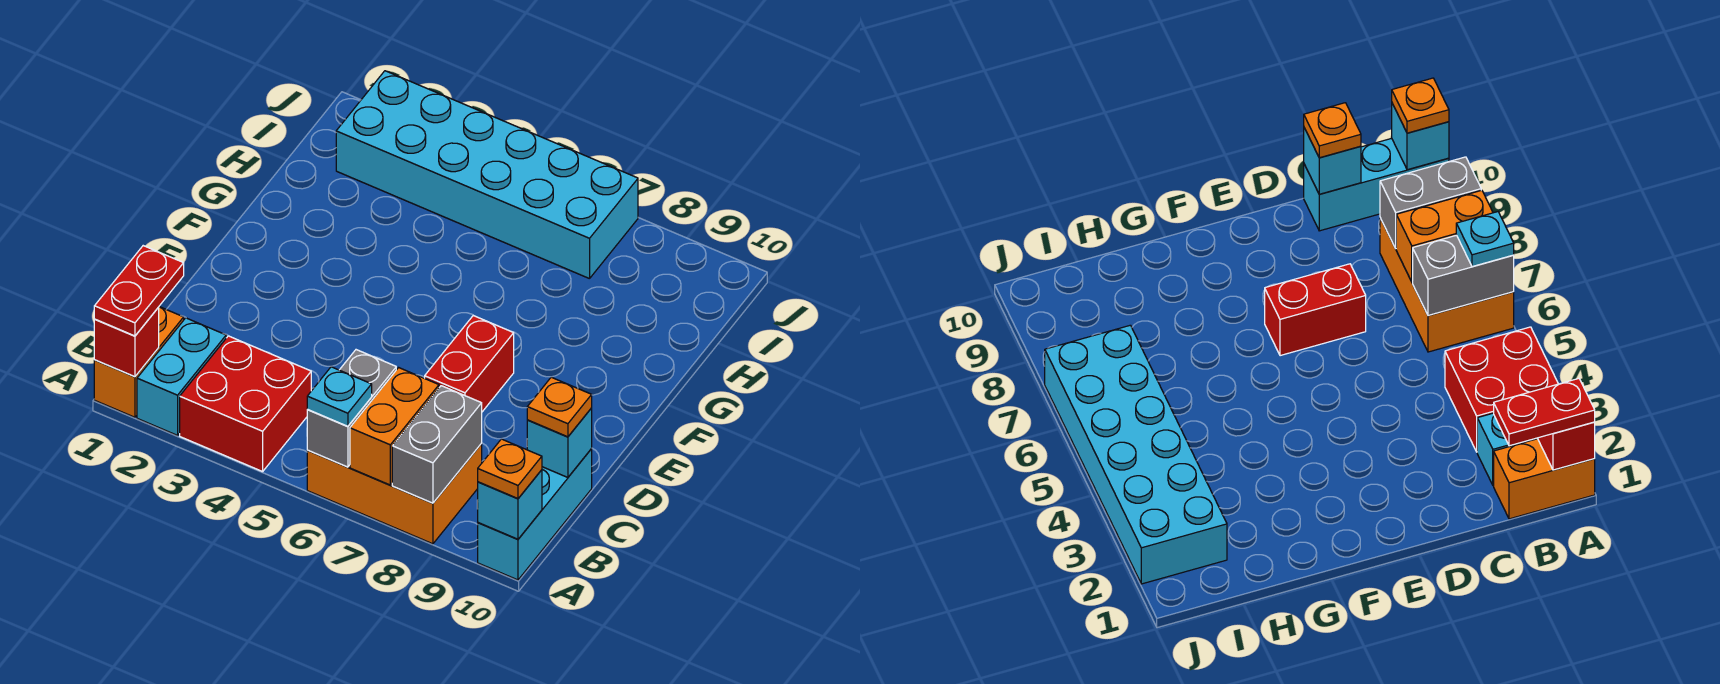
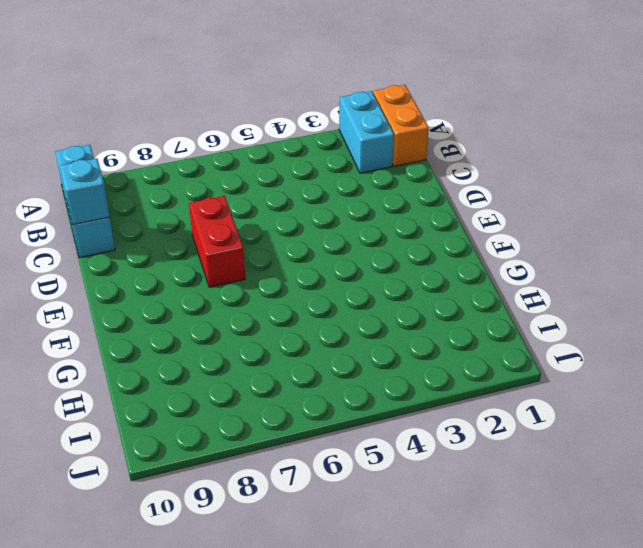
none -> red brick A3:B4 level 1
none -> orange brick A6:B8 level 1
none -> cyan brick I2:J7 level 1

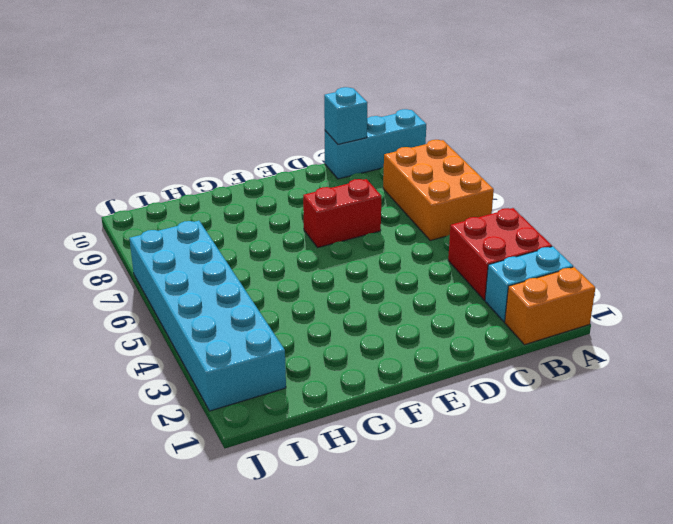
none -> red brick A1 level 2
none -> grey brick A6:B6 level 2
none -> orange brick A7:B7 level 2

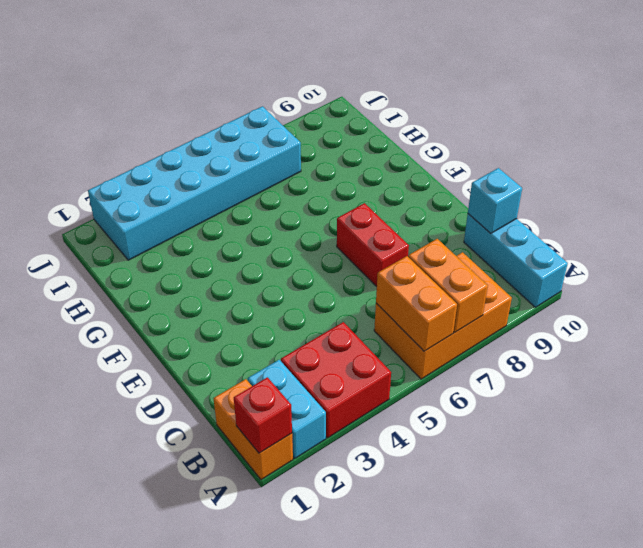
orange brick A6:B6 level 2 -> grey brick A6:B6 level 2
none -> grey brick A8:B8 level 2
none -> cyan brick A10 level 2
none -> red plate A1:B1 level 3

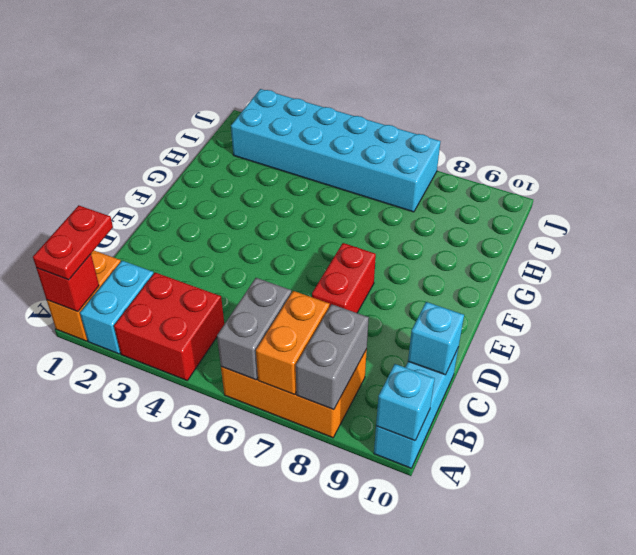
none -> cyan plate A6 level 3
none -> orange plate A10 level 3
none -> orange plate C10 level 3

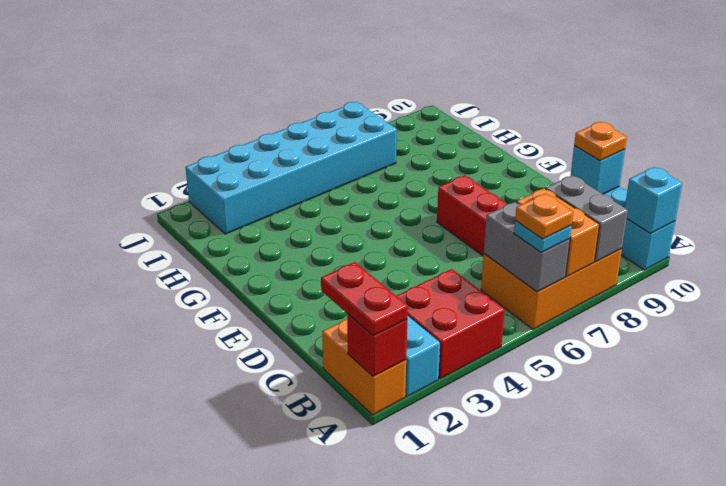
orange plate A6 level 4 -> orange plate A10 level 3

